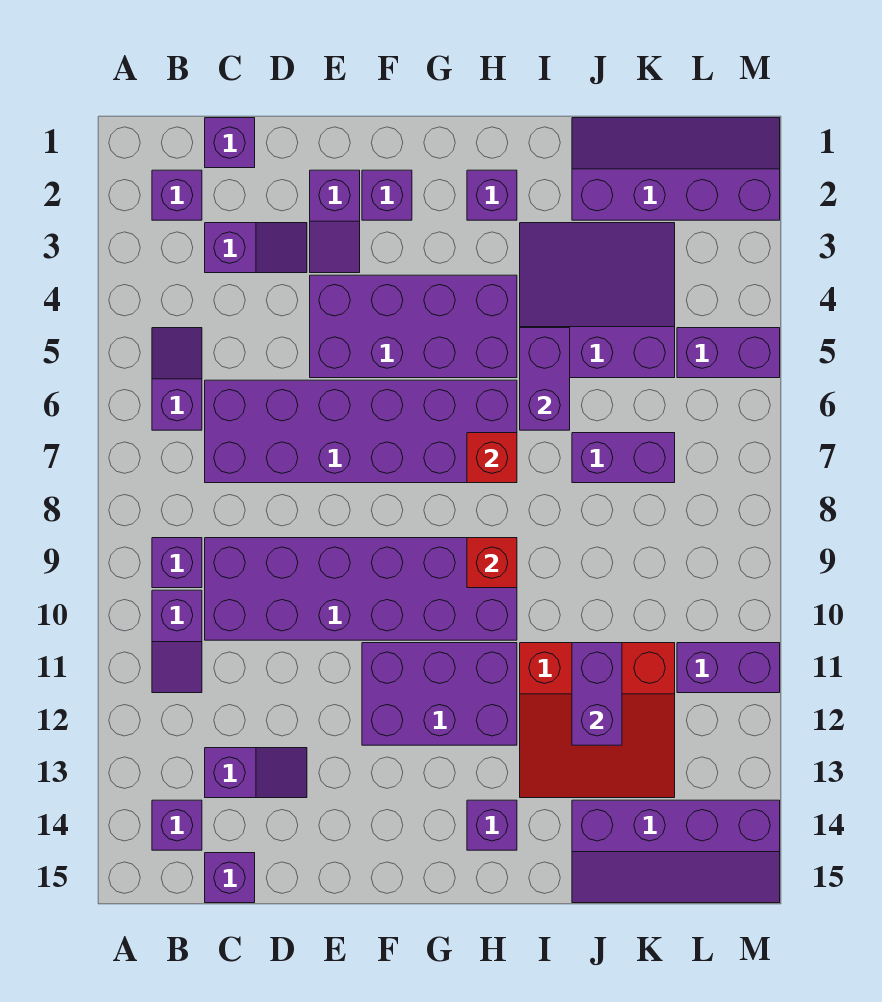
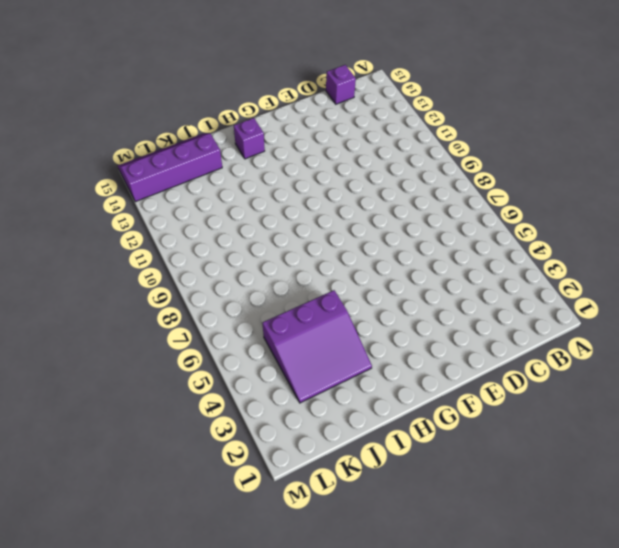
none -> purple brick B2 level 1
none -> purple slope B5:B6 level 1 top 6
none -> purple brick B9 level 1

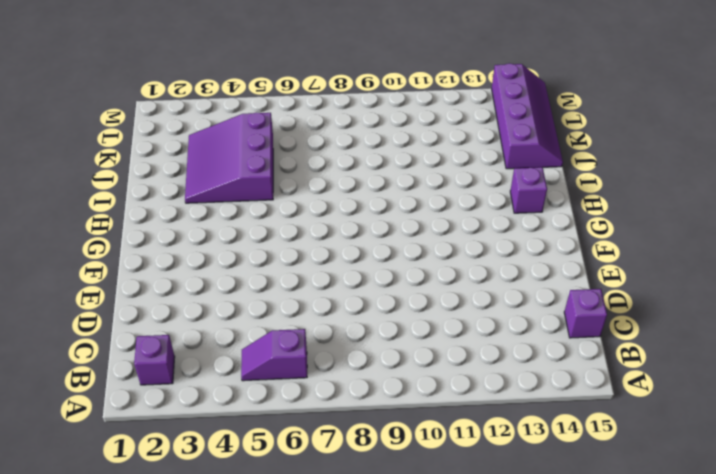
none -> purple brick B9 level 1
none -> purple slope B10:B11 level 1 top 10
none -> purple brick B14 level 1

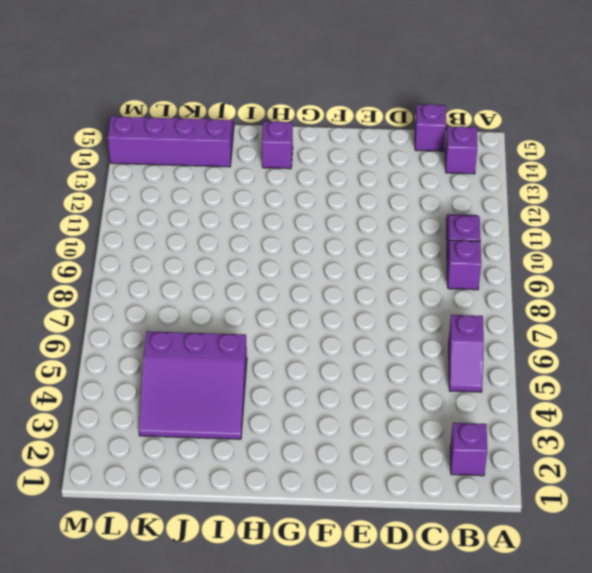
none -> purple brick C1 level 1
none -> purple slope C3:D3 level 1 top C
none -> purple brick C6:H7 level 1

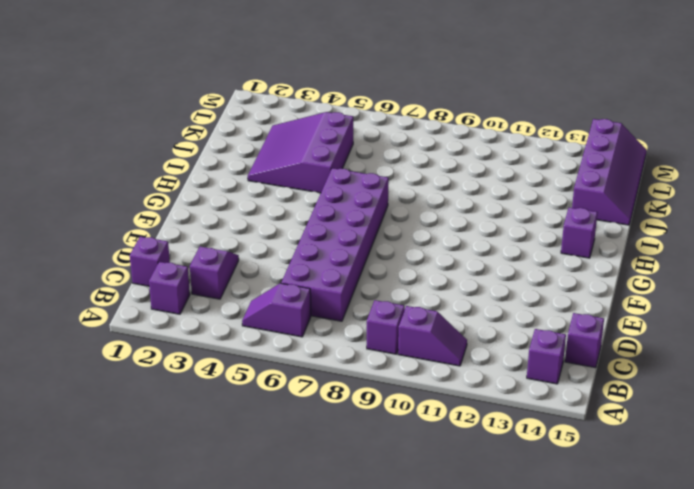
none -> purple brick C9:H10 level 1
none -> purple slope C13:D13 level 1 top C
none -> purple slope E2:E3 level 1 top 2

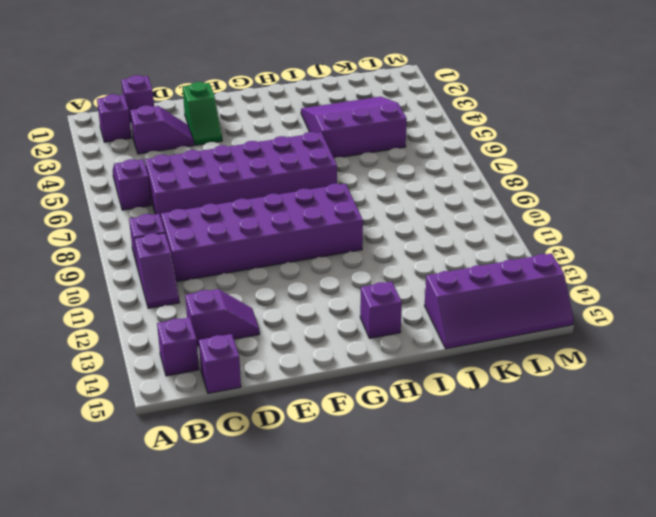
green slope E2:E3 level 1 top 2 -> purple slope E2:E3 level 1 top 2
none -> purple brick E4:H5 level 1
none -> purple brick F2 level 1
none -> purple brick F11:H12 level 1

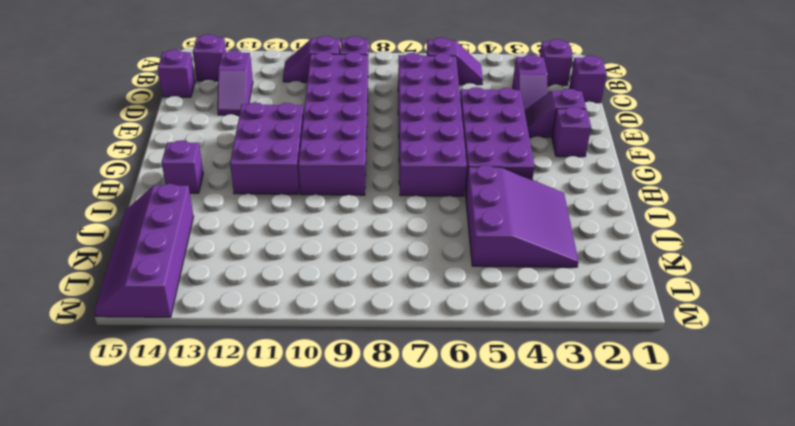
none -> purple brick H2 level 1
none -> red slope I11:K13 level 1 top 11
none -> purple slope J1:M2 level 1 top 2

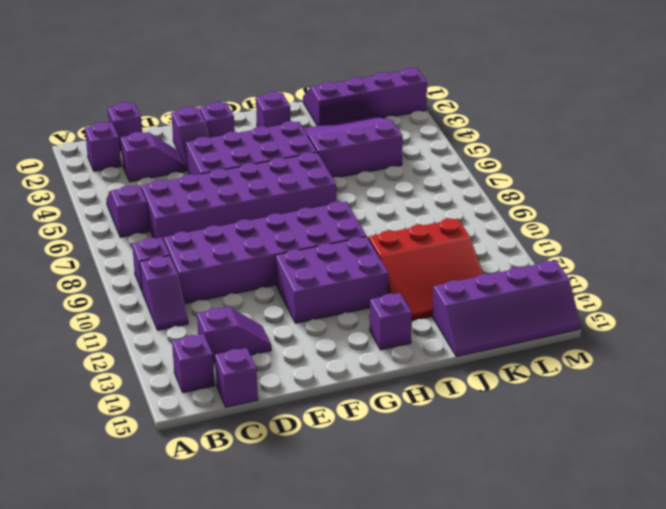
none -> purple brick J7:K7 level 1
none -> purple brick L5:M5 level 1
none -> purple brick L11:M11 level 1

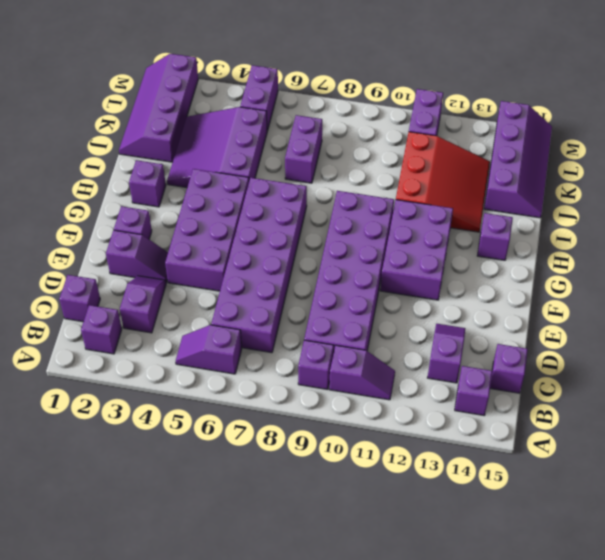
none -> red brick H7 level 2
none -> red brick H9 level 2
none -> purple brick I5:I6 level 2

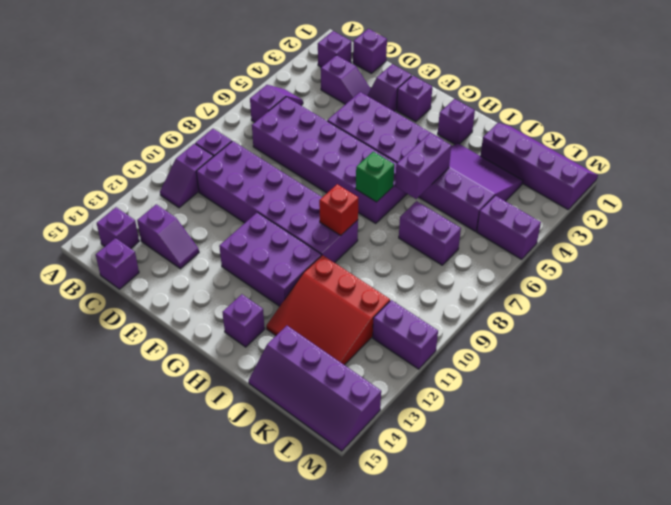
green brick H7 level 2 -> red brick H7 level 2
none -> purple brick J11:J12 level 2

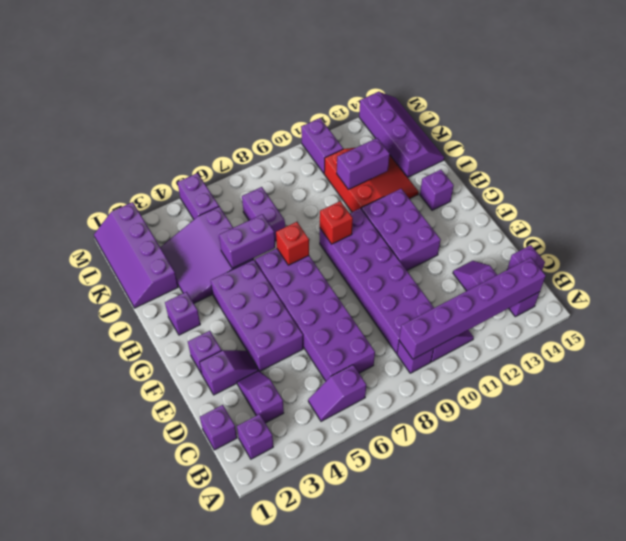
purple brick B9:B14 level 2 -> none

